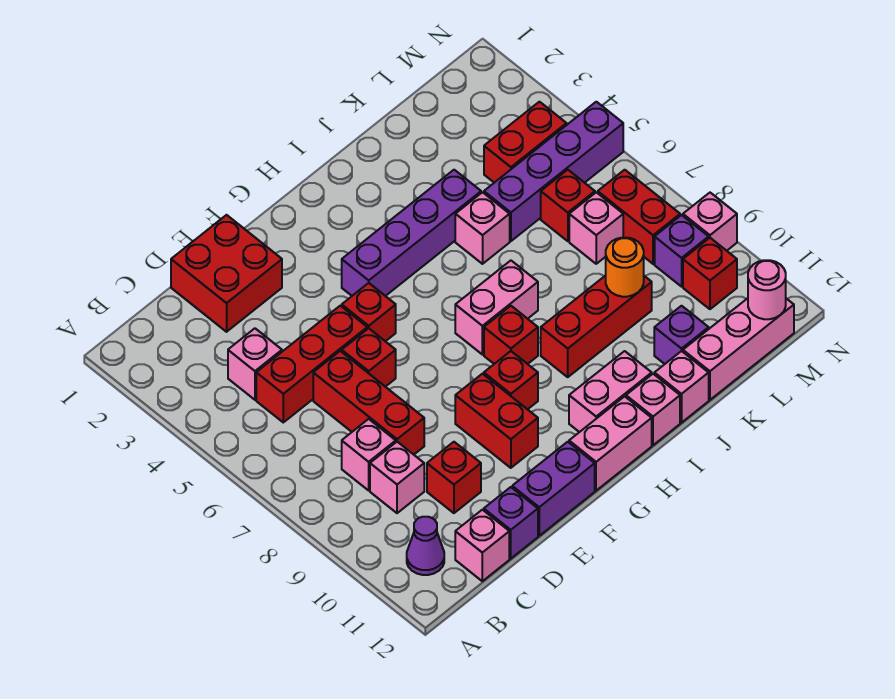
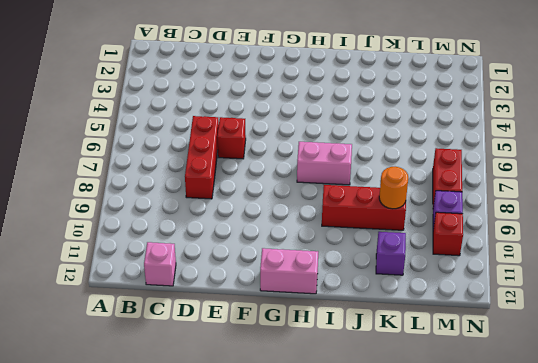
none -> purple cone B11 level 1
none -> pink brick C4 level 1
none -> red brick C5:E5 level 1
none -> pink brick C8 level 1

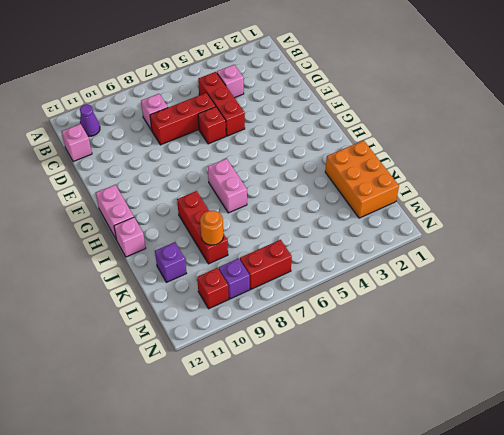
orange brick J1:L2 level 1 -> none
none -> pink brick C9 level 1
none -> red brick D1:E2 level 1
none -> red brick D10 level 1
none -> purple brick D12 level 1

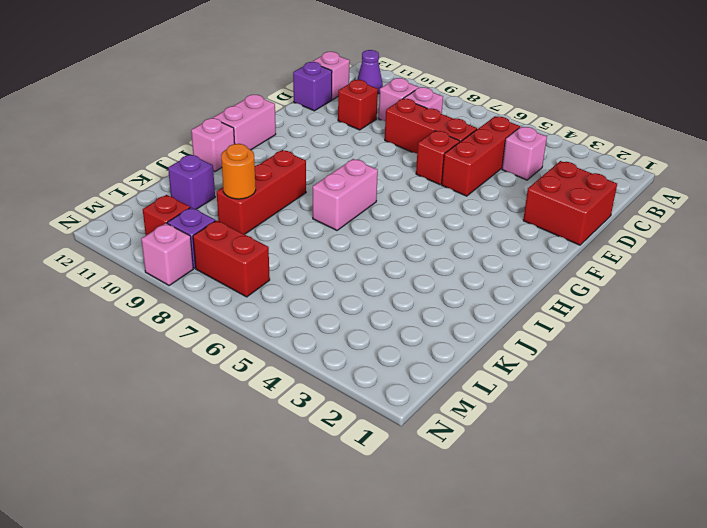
none -> purple brick E12:F12 level 1
none -> red brick F5 level 1
none -> red brick F9:F10 level 1
none -> purple brick G4:J4 level 1

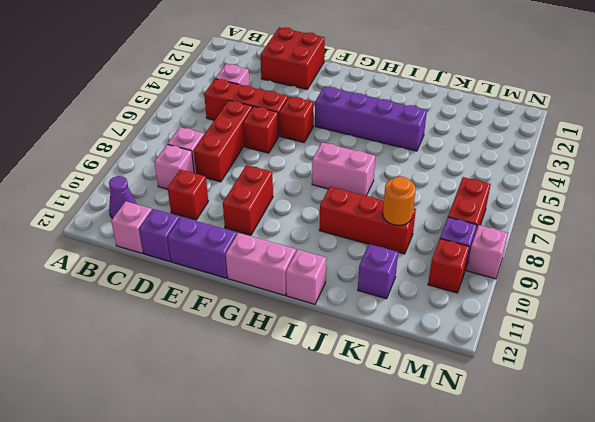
none -> red brick G9 level 1
none -> red brick H8 level 1
none -> pink brick H11:I11 level 1
none -> pink brick J5 level 1

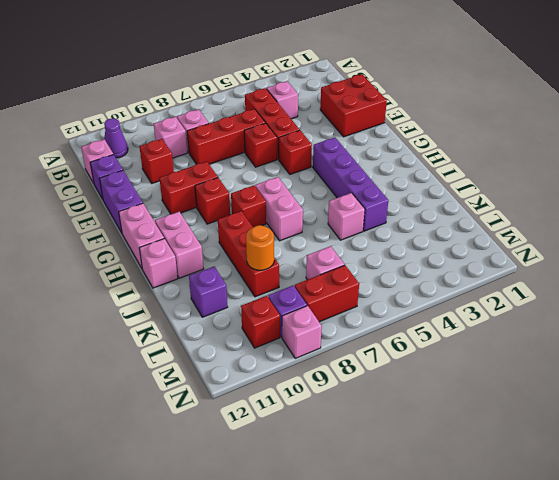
none -> pink brick J12 level 1
none -> purple brick K5:N5 level 1
none -> pink brick K12:M12 level 1
none -> red brick L4:M4 level 1

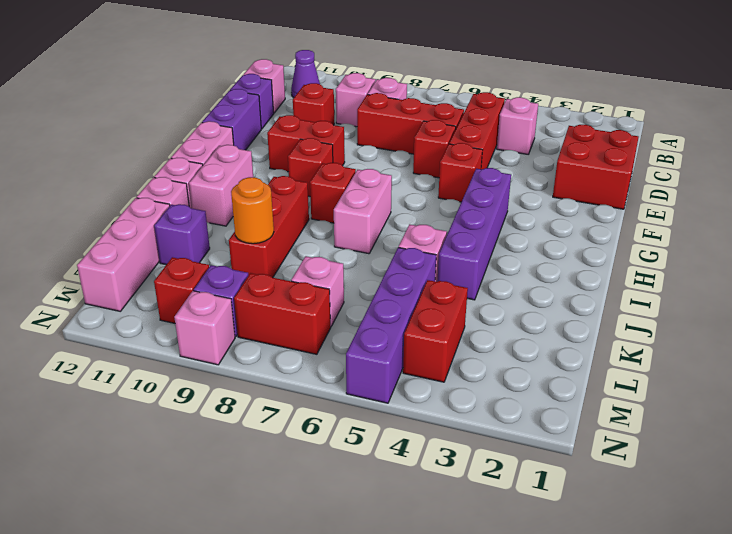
none -> red brick L6 level 1
none -> pink round brick M12 level 2

